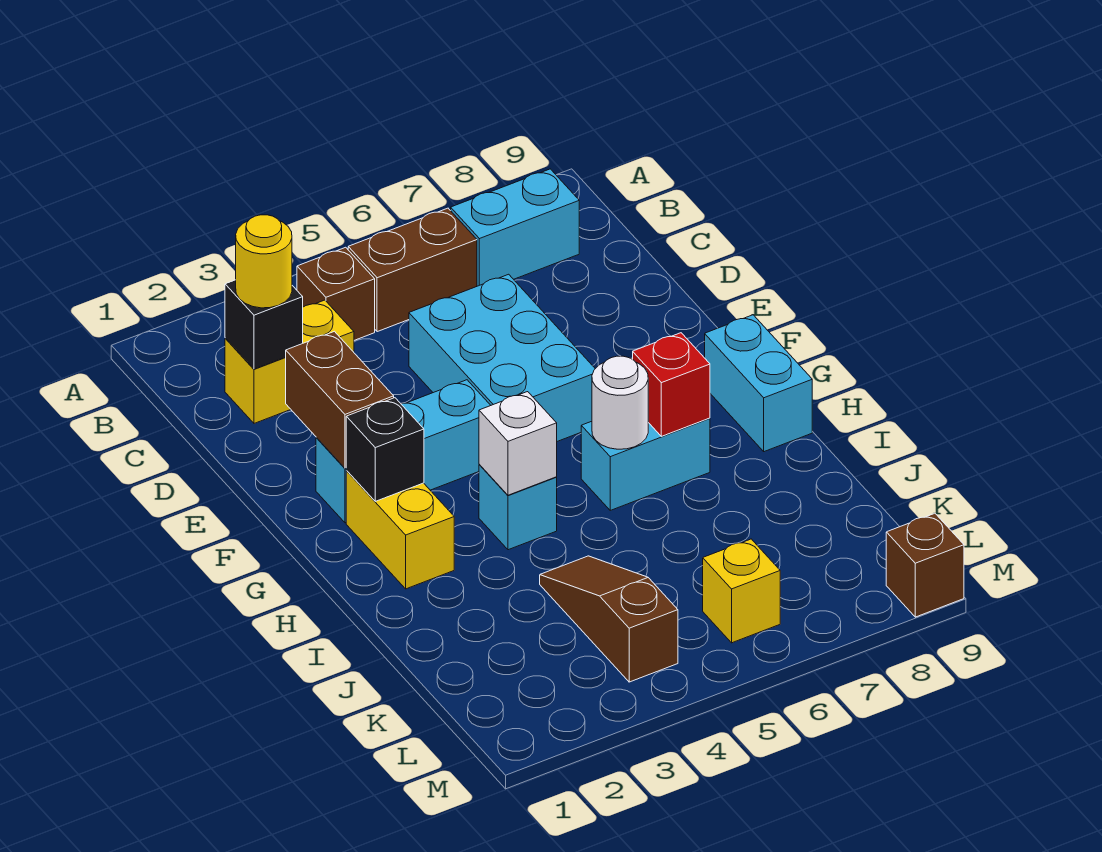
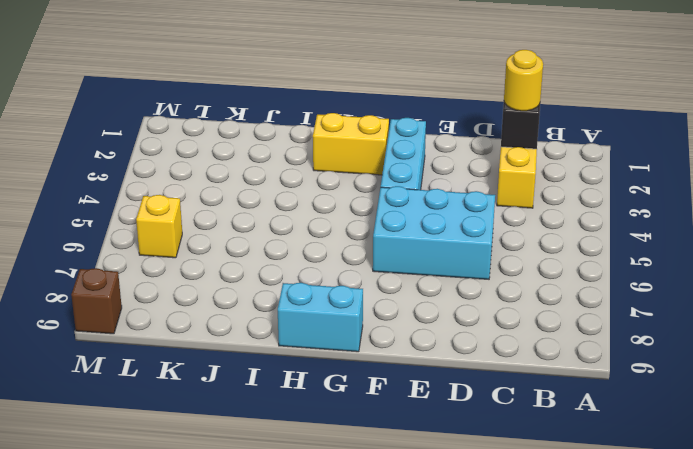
none -> brown brick B4 level 1
none -> brown brick B5:B6 level 1
none -> cyan brick B7:B8 level 1

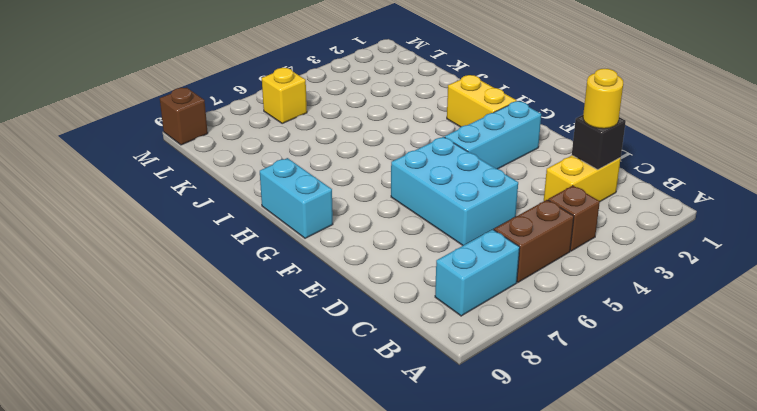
none -> cyan brick H4 level 1
none -> cyan brick H6:H7 level 1
none -> brown slope J4:L4 level 1 top L

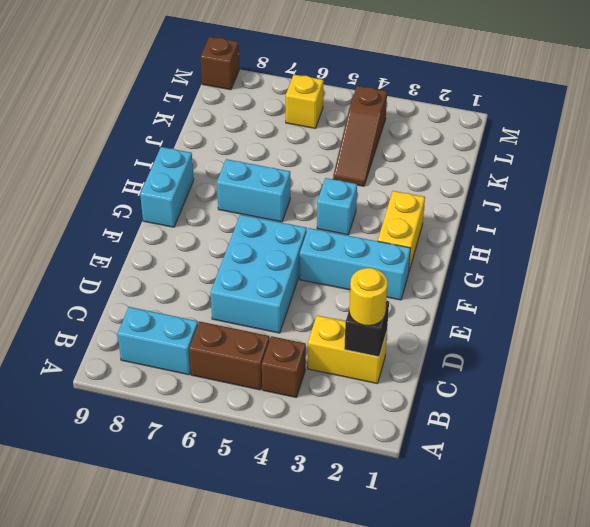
none -> brown brick E2:F2 level 2
none -> black brick G2 level 2
none -> white brick H4 level 2

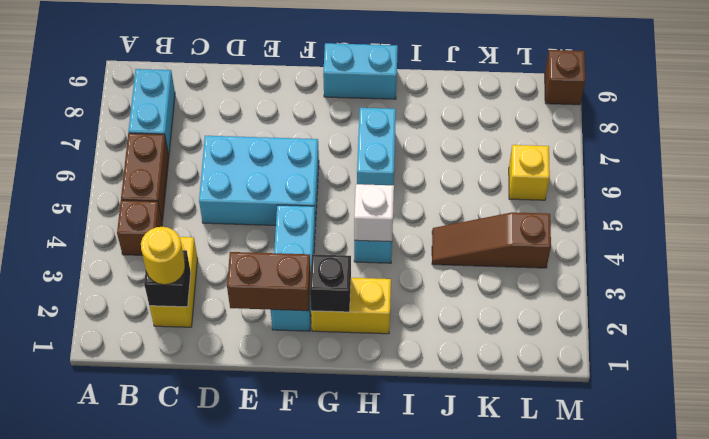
none -> white round brick H6 level 2
none -> red brick H7 level 2

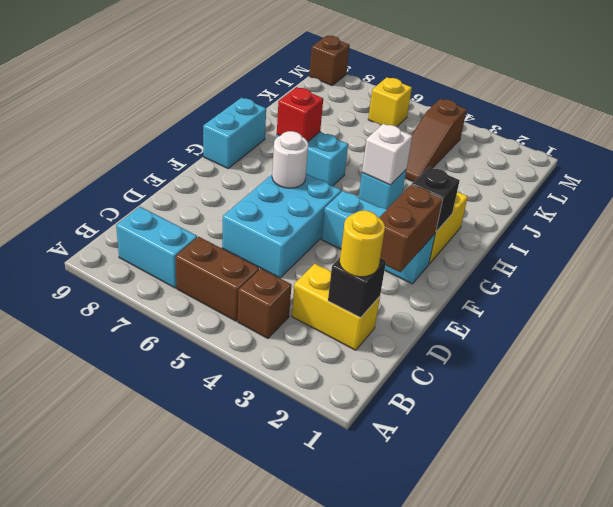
white round brick F6 level 2 -> white round brick H6 level 2

